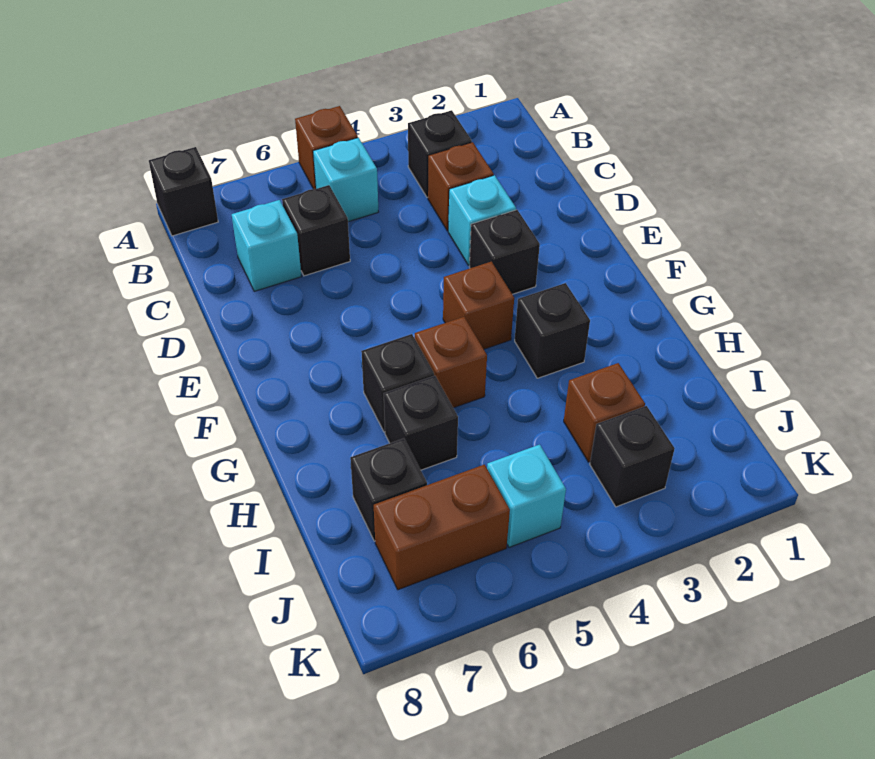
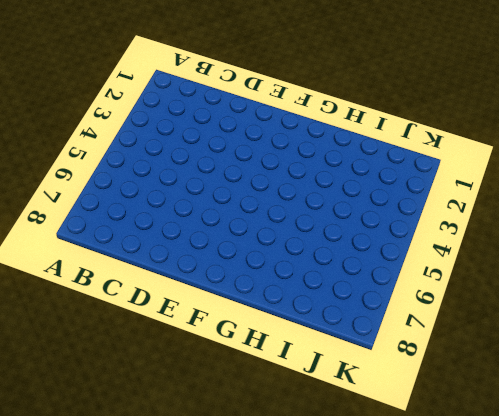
none -> brown brick A5 level 1
none -> black brick A8 level 1
none -> black brick B3 level 1

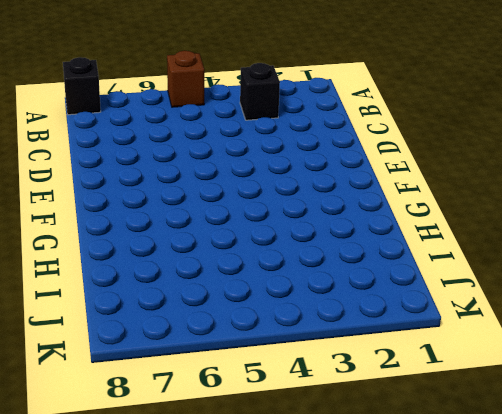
none -> cyan brick B5 level 1
none -> brown brick C3 level 1
none -> black brick C6 level 1

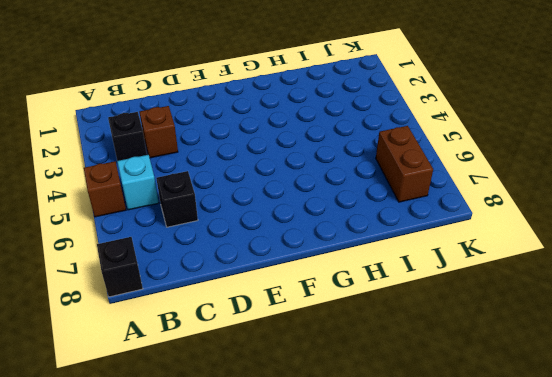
none -> cyan brick C7 level 1
none -> cyan brick D3 level 1
none -> black brick E3 level 1

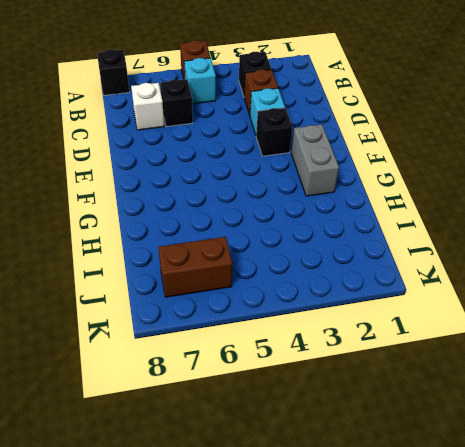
white brick C7 level 1 -> cyan brick C7 level 1
grey brick F2:G2 level 1 -> none
none -> brown brick F4 level 1
none -> black brick G3 level 1
none -> brown brick G5 level 1

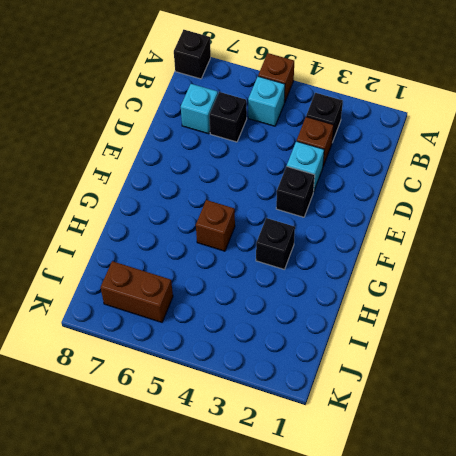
none -> brown brick F4 level 1
none -> black brick G6 level 1
none -> black brick H6 level 1

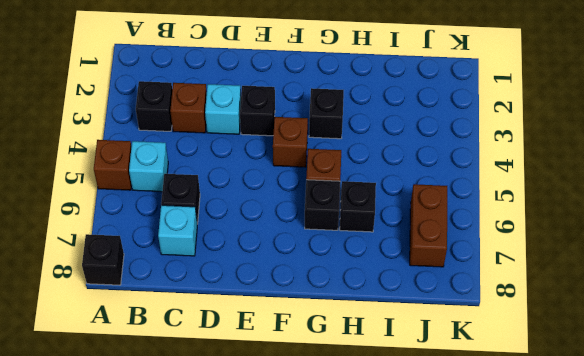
none -> brown brick I3 level 1
none -> black brick I7 level 1
none -> black brick J3 level 1

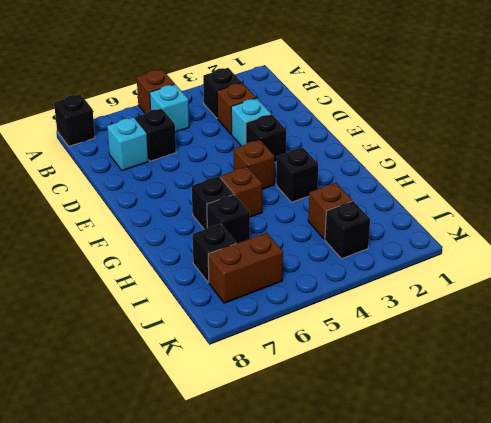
none -> cyan brick J5 level 1

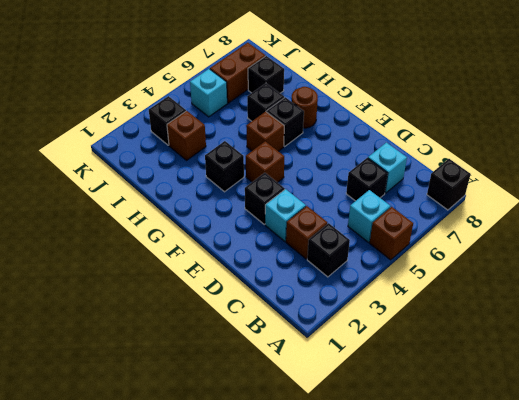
brown round brick G7 level 1 -> none

